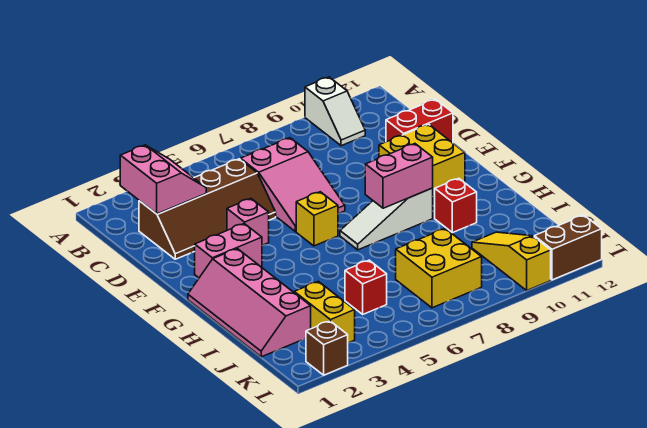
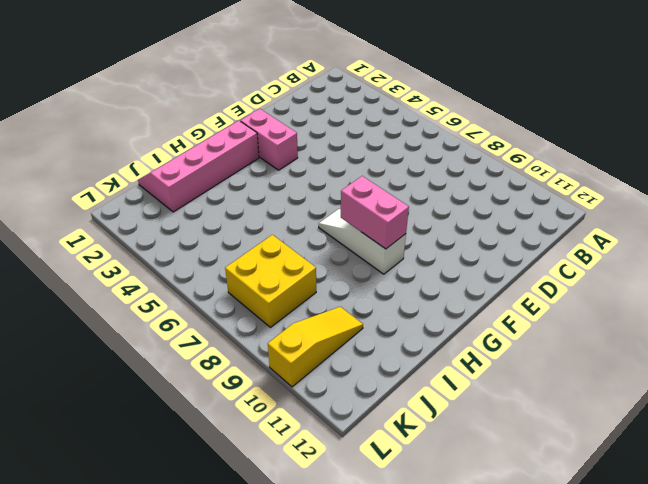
none -> white slope A10:B10 level 1 top A
none -> brown slope C2:D5 level 1 top C
none -> pink slope C6:E7 level 1 top C

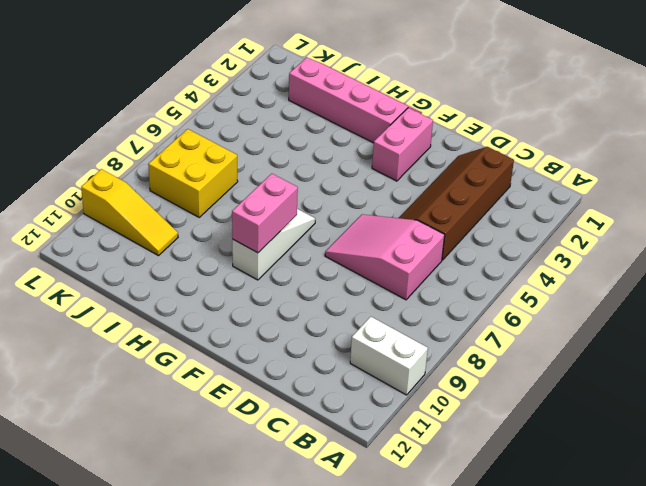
white brick A10:B10 level 1 -> white slope A10:B10 level 1 top A
none -> red brick D11:D12 level 1
none -> pink brick E4 level 1
none -> yellow brick E10:F11 level 1

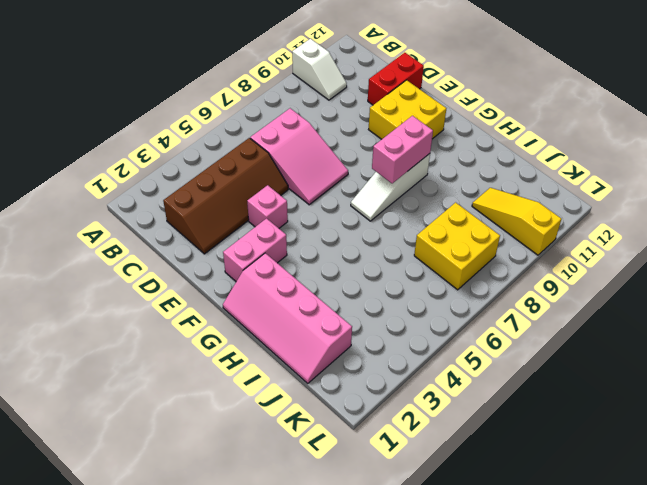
none -> yellow brick F6 level 1
none -> red brick H10 level 1
none -> yellow brick J3:K3 level 1

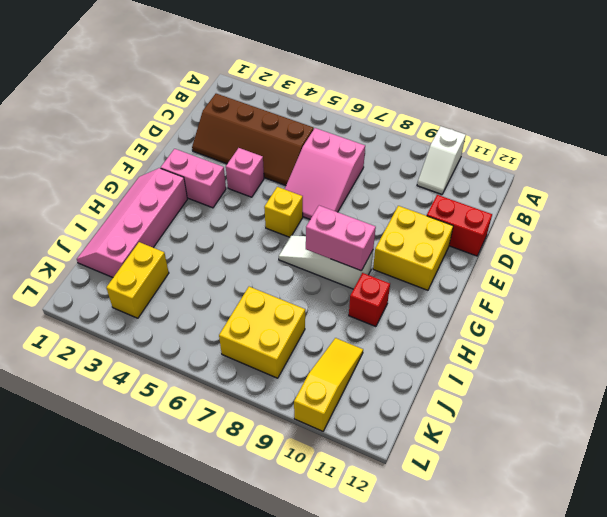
none -> red brick J5 level 1
none -> brown brick L2 level 1
none -> brown brick L11:L12 level 1

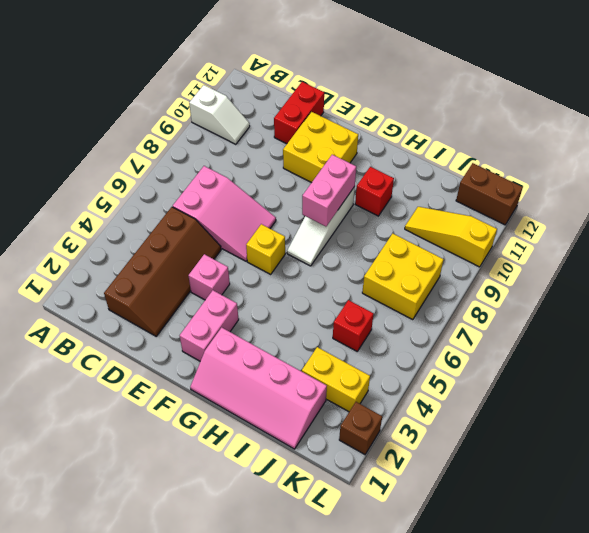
brown brick K12:L12 level 1 -> brown brick L11:L12 level 1
none -> pink slope B2:C3 level 2 top 2

